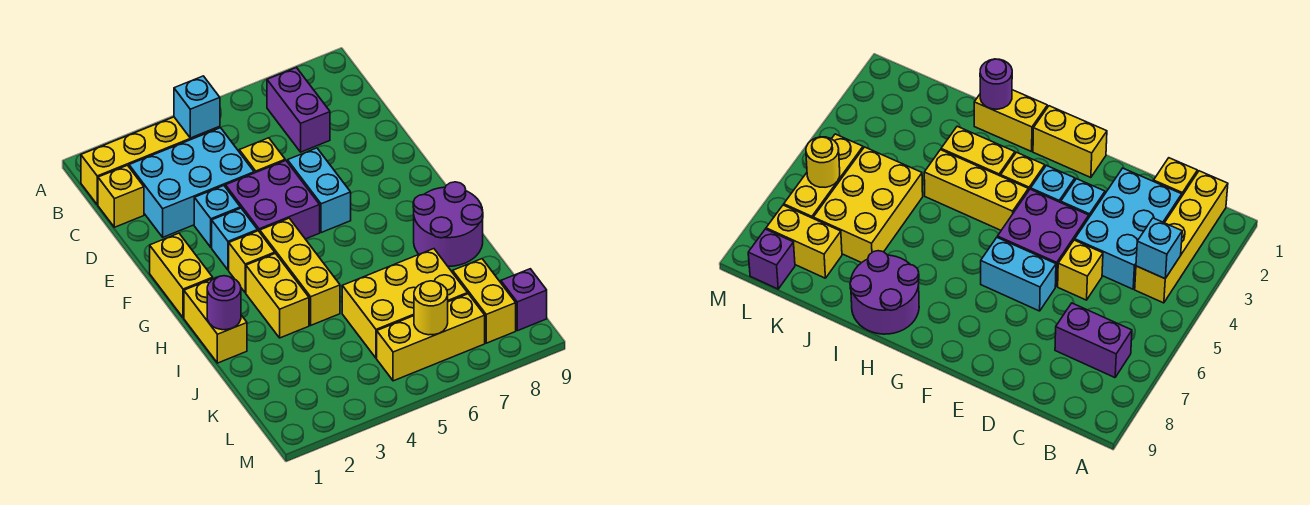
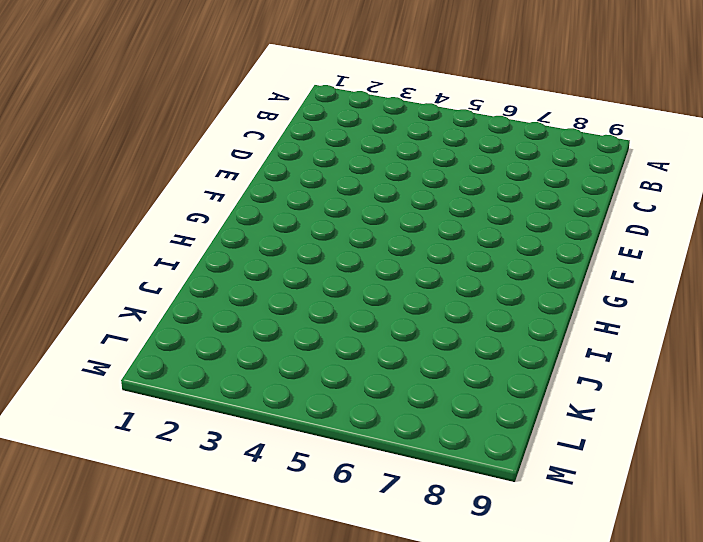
none -> yellow brick B1:B4 level 1
none -> purple brick B7:C7 level 1
none -> yellow brick C1 level 1

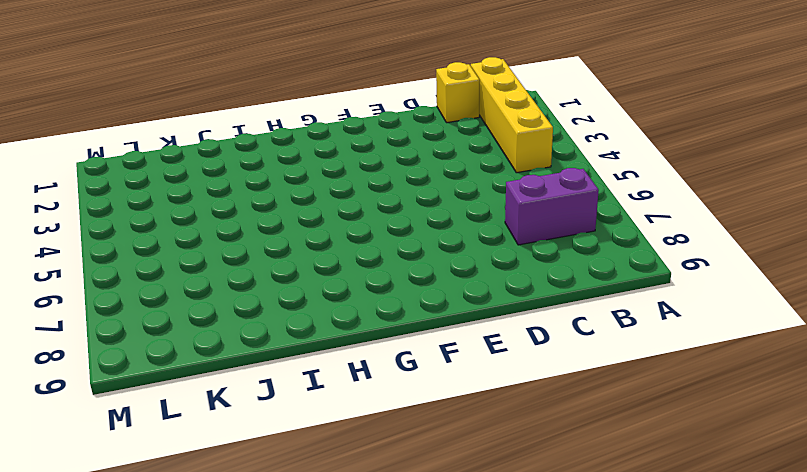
none -> cyan brick C2:D4 level 1
none -> yellow brick D5 level 1
none -> cyan brick E3 level 1

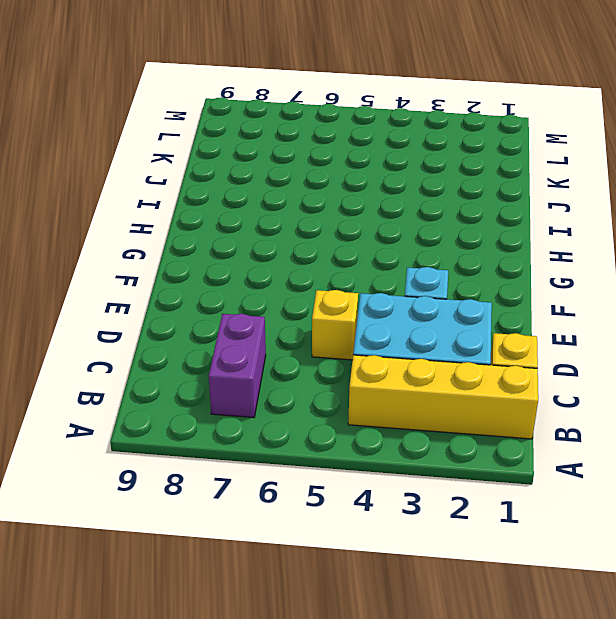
none -> purple brick E4:F5 level 1
none -> cyan brick E6:F6 level 1
none -> yellow brick F1:G1 level 1

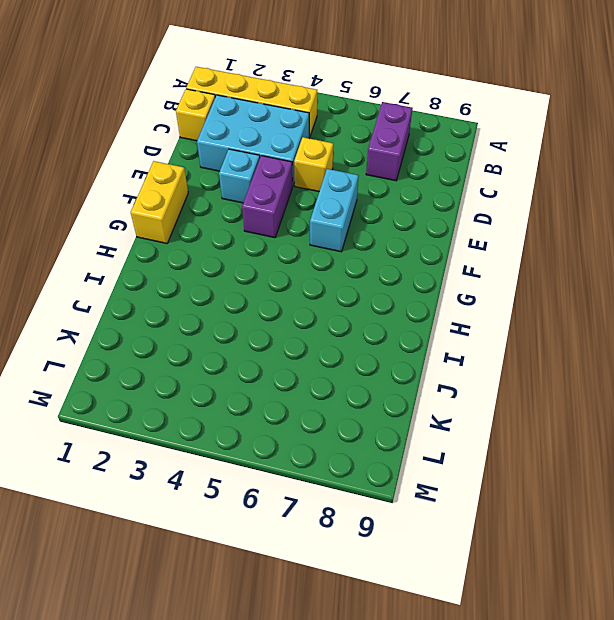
purple brick E4:F4 level 1 -> purple brick E4:F5 level 1
none -> cyan brick F3 level 1
none -> yellow brick G3 level 1
none -> yellow brick G4:I4 level 1

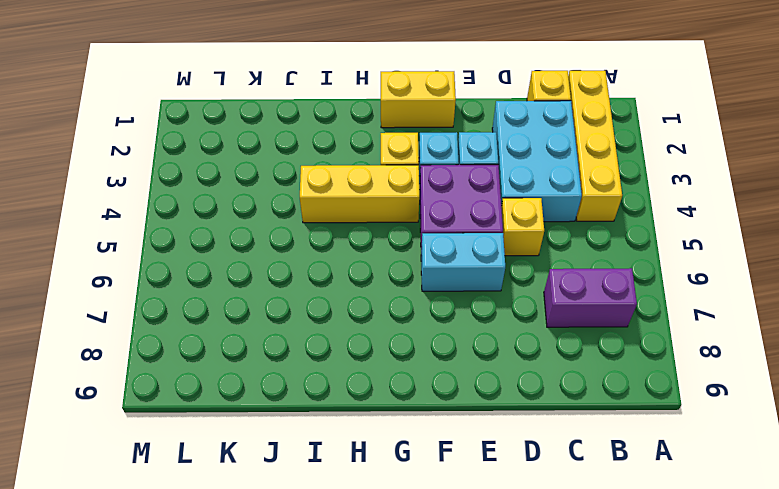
none -> yellow brick H1:I1 level 1
none -> yellow brick H3:I3 level 1
none -> purple round brick H8:I9 level 1

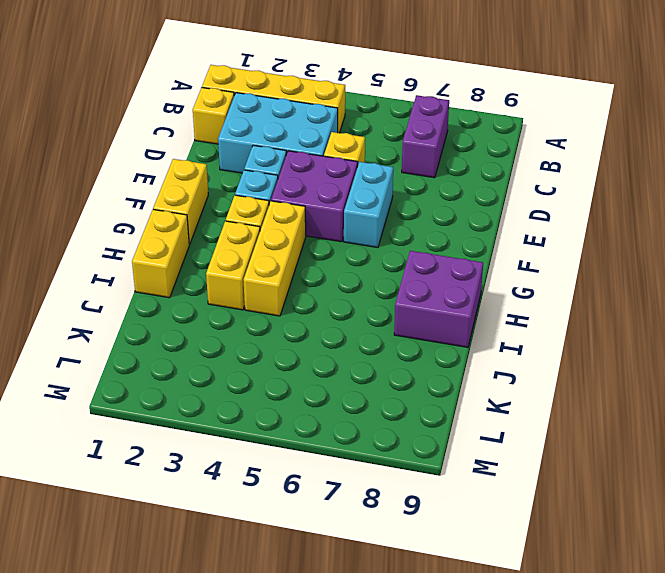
purple brick H8:I9 level 1 -> purple round brick H8:I9 level 1
none -> yellow brick J5:K7 level 1
none -> yellow brick K8:L8 level 1
none -> yellow brick L5:L7 level 1

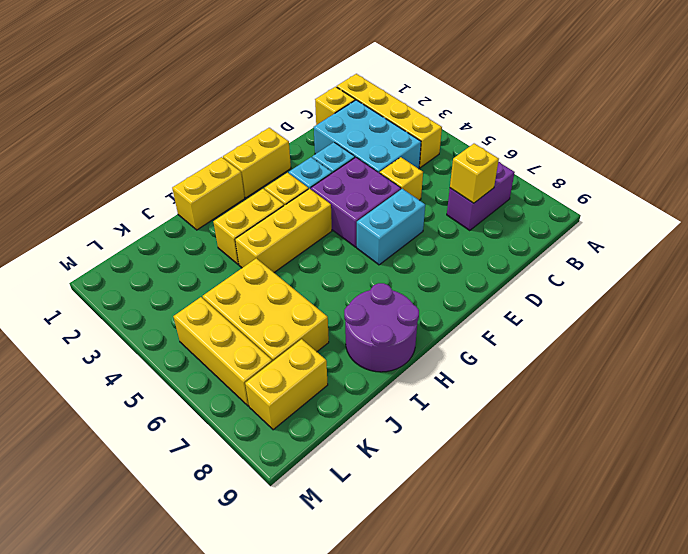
yellow brick C7 level 2 -> none
none -> purple brick L9 level 1
none -> cyan brick B4 level 2
none -> purple round brick I1 level 2

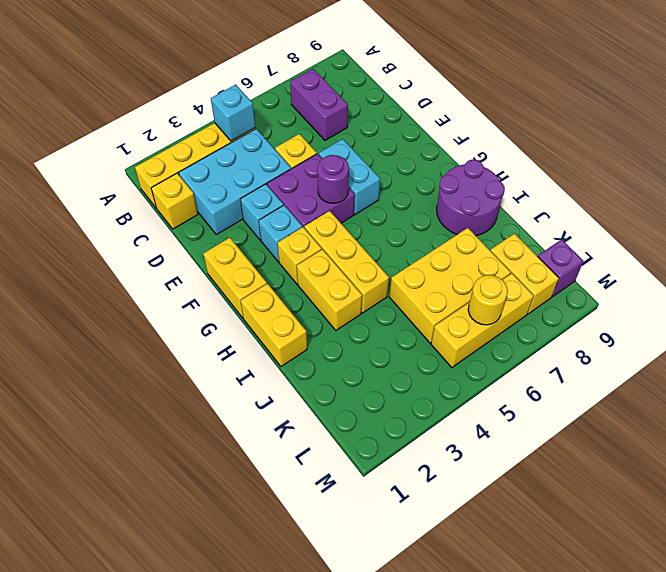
purple round brick F5 level 2 -> purple round brick I1 level 2

